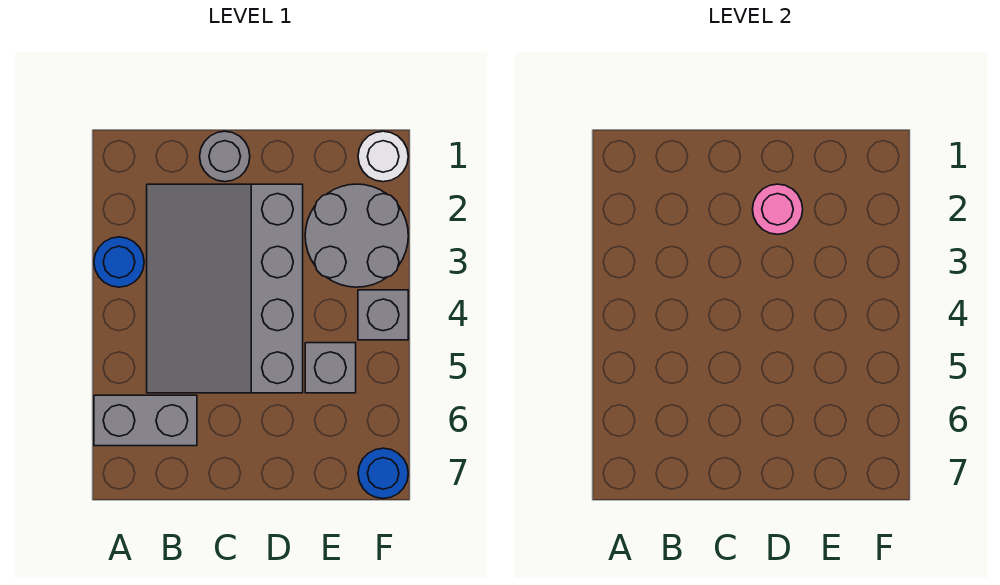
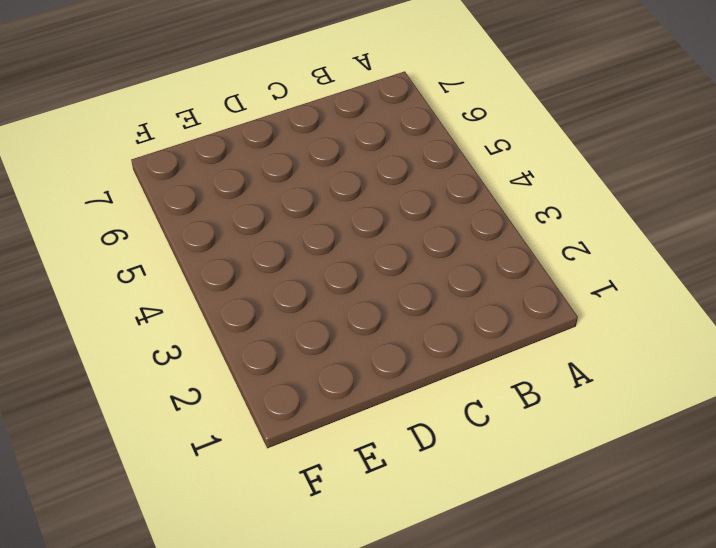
none -> blue round brick A3 level 1
none -> grey brick A6:B6 level 1

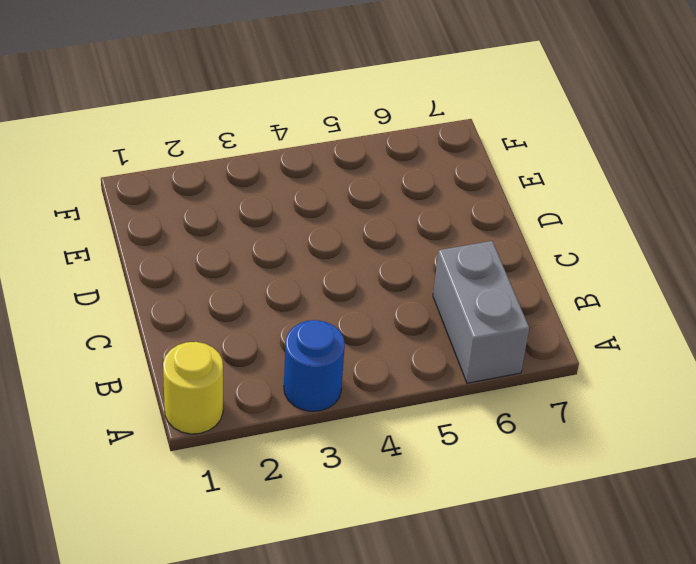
yellow round brick A1 level 1 -> none
none -> grey slope B2:D5 level 1 top D
none -> grey round brick C1 level 1

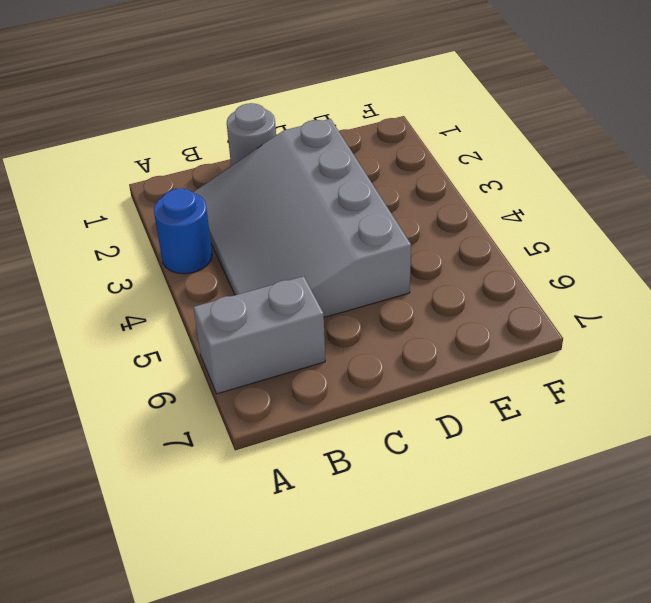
none -> grey round brick E2:F3 level 1
none -> grey brick E5 level 1

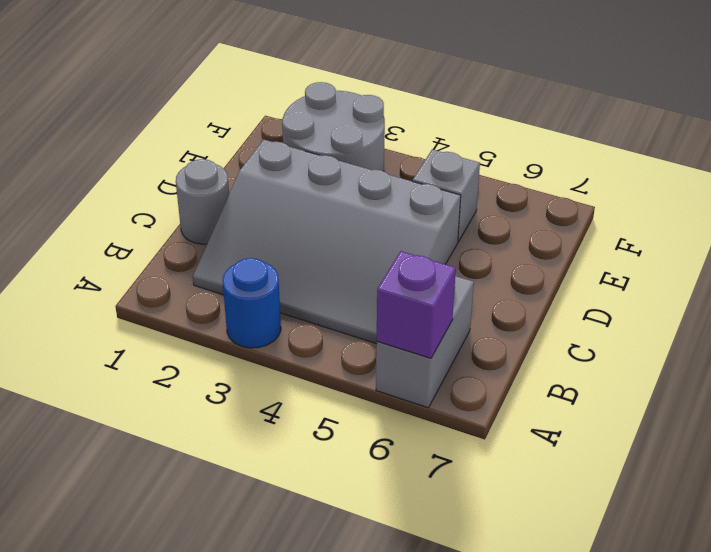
purple brick A6 level 2 -> none
none -> white round brick F1 level 1
none -> grey brick F4 level 1

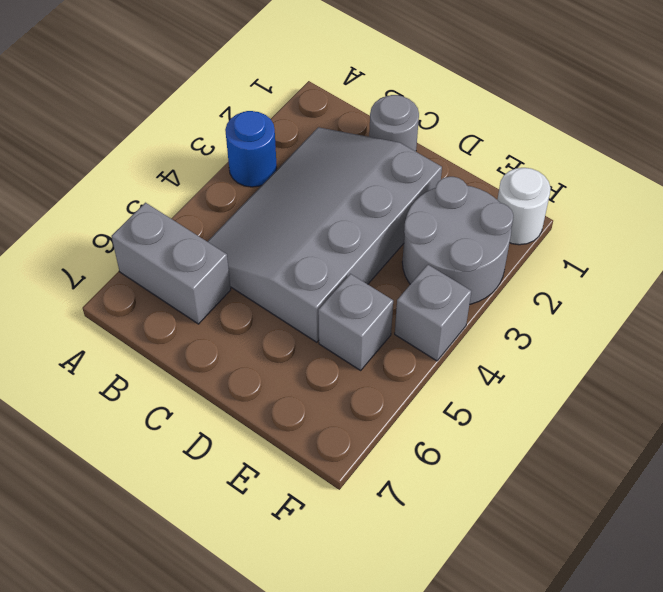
none -> blue round brick F7 level 1
none -> pink round brick D2 level 2

